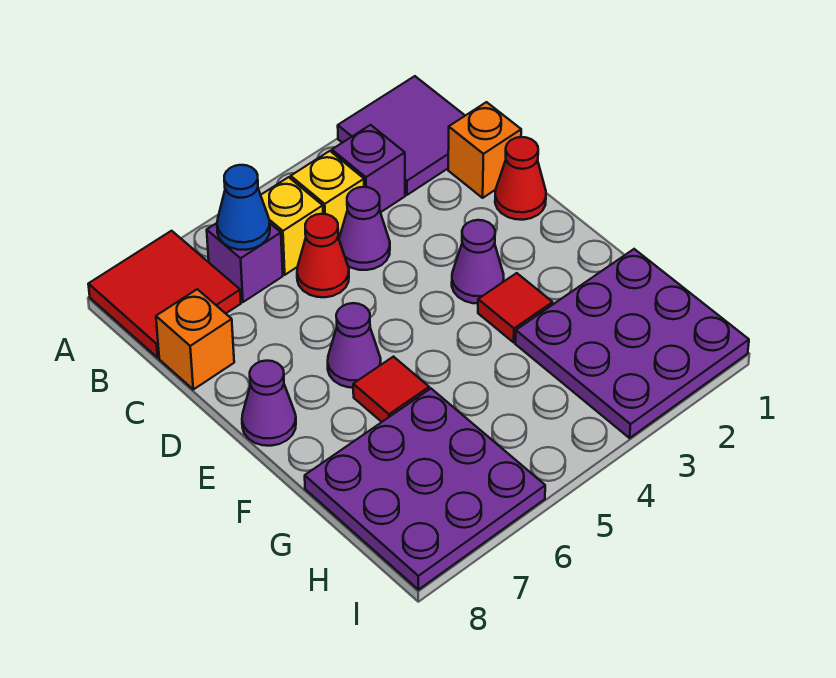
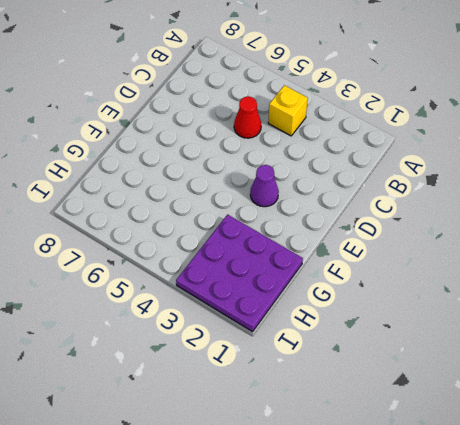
none -> purple tile A1:B2 level 1
none -> red tile A7:B8 level 1
none -> purple brick B3 level 1

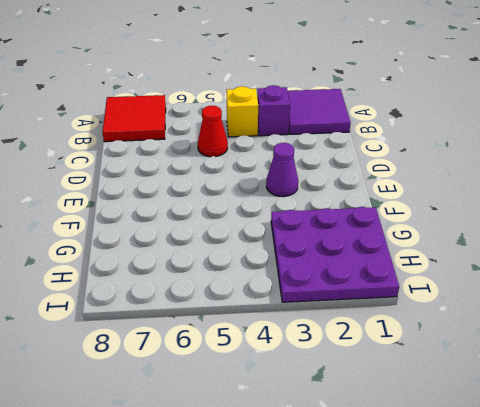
none -> yellow brick B5 level 1
none -> purple brick B6 level 1
none -> orange brick C1 level 1

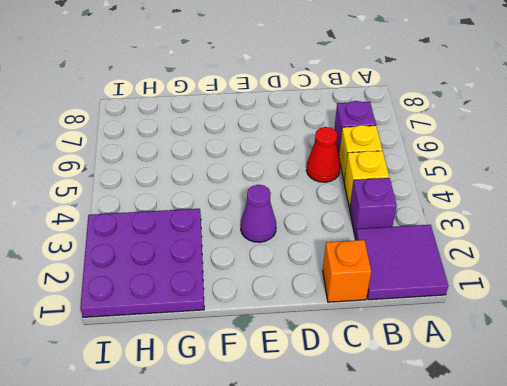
none -> red tile A7:B8 level 1
none -> purple cone C4 level 1
none -> orange brick C8 level 1

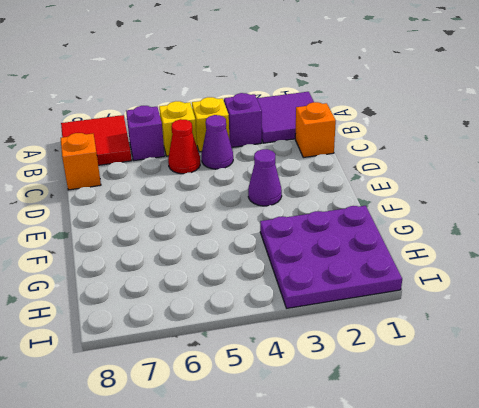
none -> red cone D1 level 1
none -> purple cone E6 level 1
none -> purple cone E8 level 1

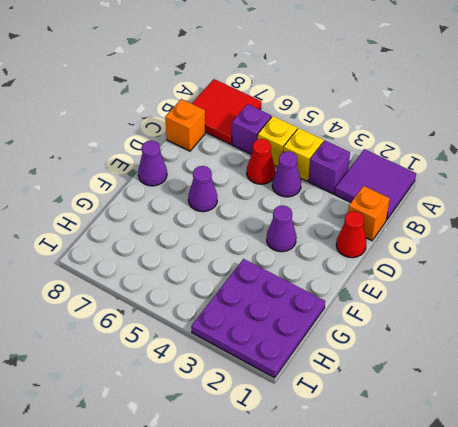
none -> red tile F3 level 1
none -> red tile F6 level 1
none -> purple plate G6:I8 level 1

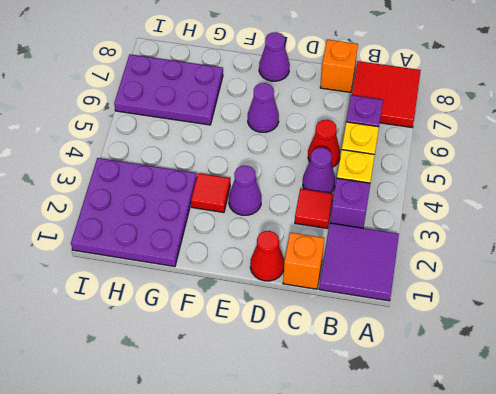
red tile C3 level 1 -> red tile F6 level 1
purple plate G6:I7 level 1 -> purple plate G6:I8 level 1
none -> blue cone B6 level 2

